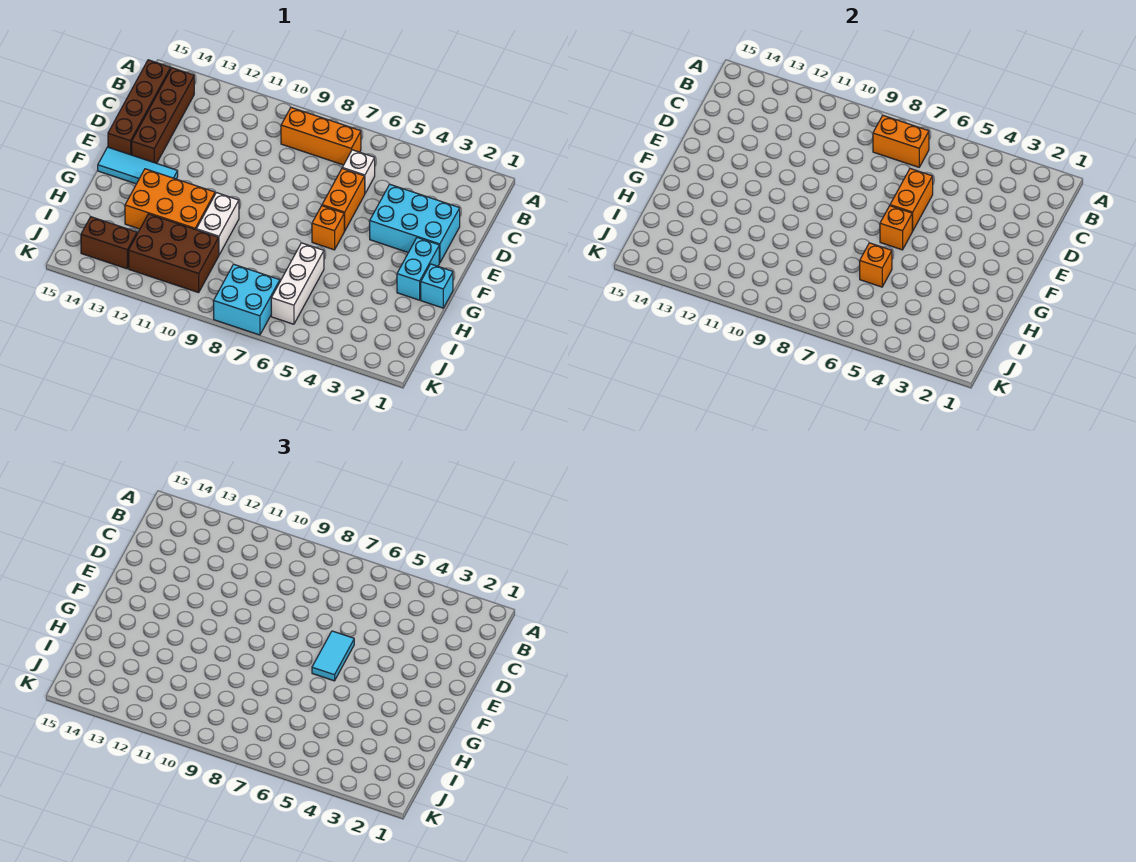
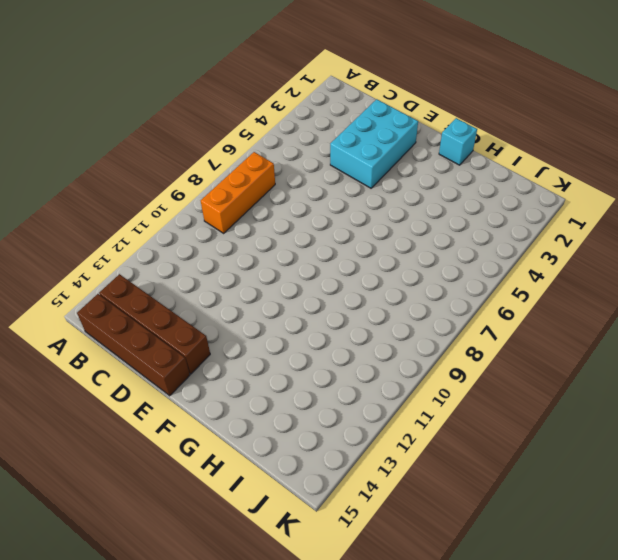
none -> white brick C6 level 1
none -> orange brick D6:E6 level 1
none -> cyan brick F2:G2 level 1

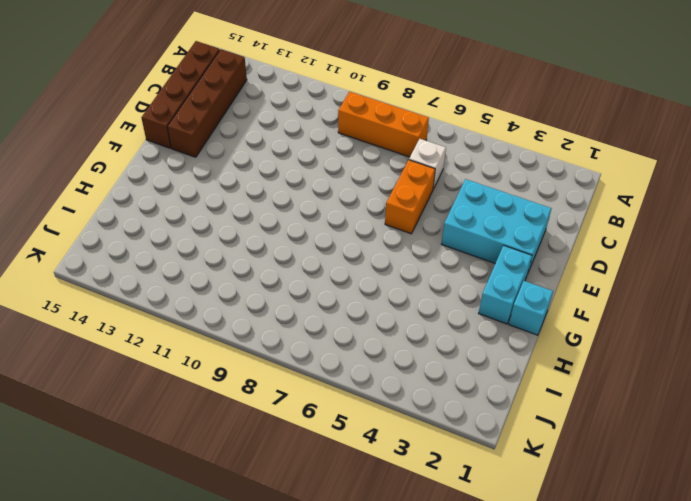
none -> orange brick F6 level 1
none -> cyan tile F13:F15 level 1
none -> white brick G10:H10 level 1

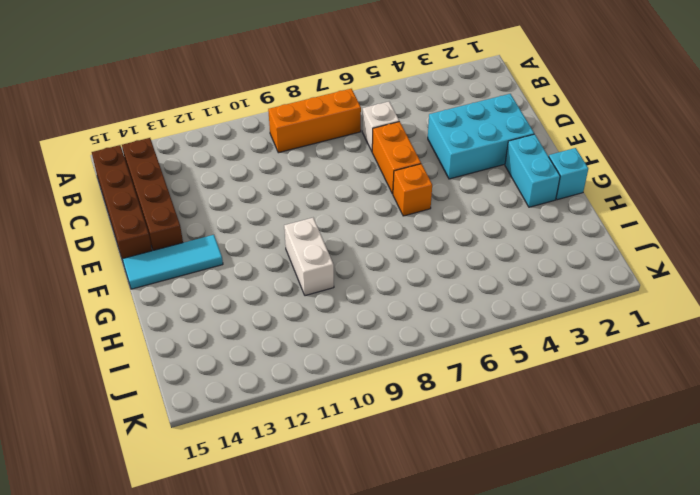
none -> orange brick G11:H13 level 1
none -> white brick H6:J6 level 1
none -> brown brick I10:J12 level 1

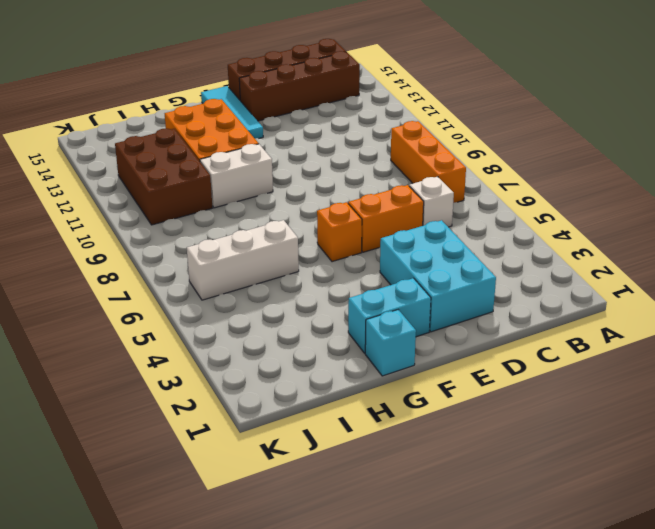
none -> cyan brick J7:K8 level 1
none -> brown brick J13:J14 level 1
none -> orange brick B7:B8 level 2

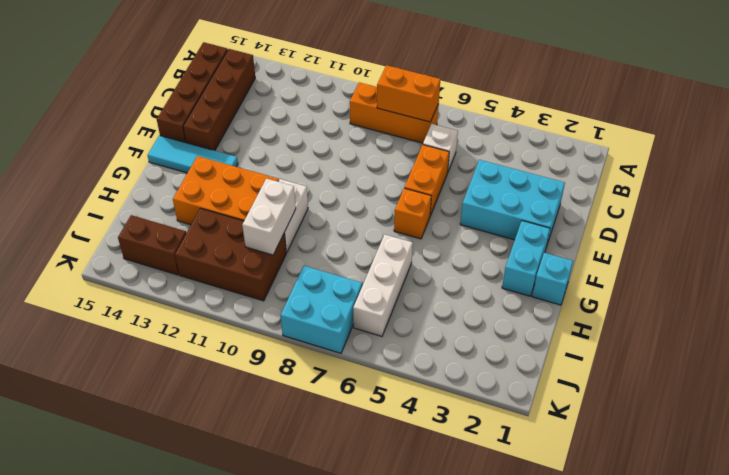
white brick H10:I10 level 2 -> none
none -> orange brick D6:E6 level 2
none -> orange brick F6 level 2
none -> orange brick H6 level 2

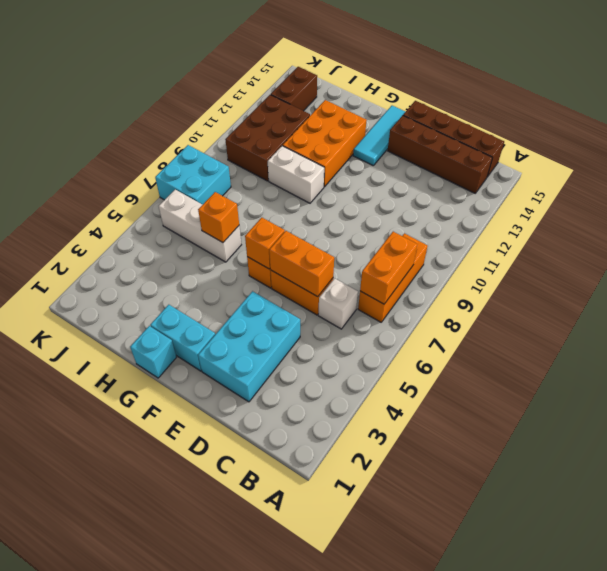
none -> cyan tile E6:F6 level 3

